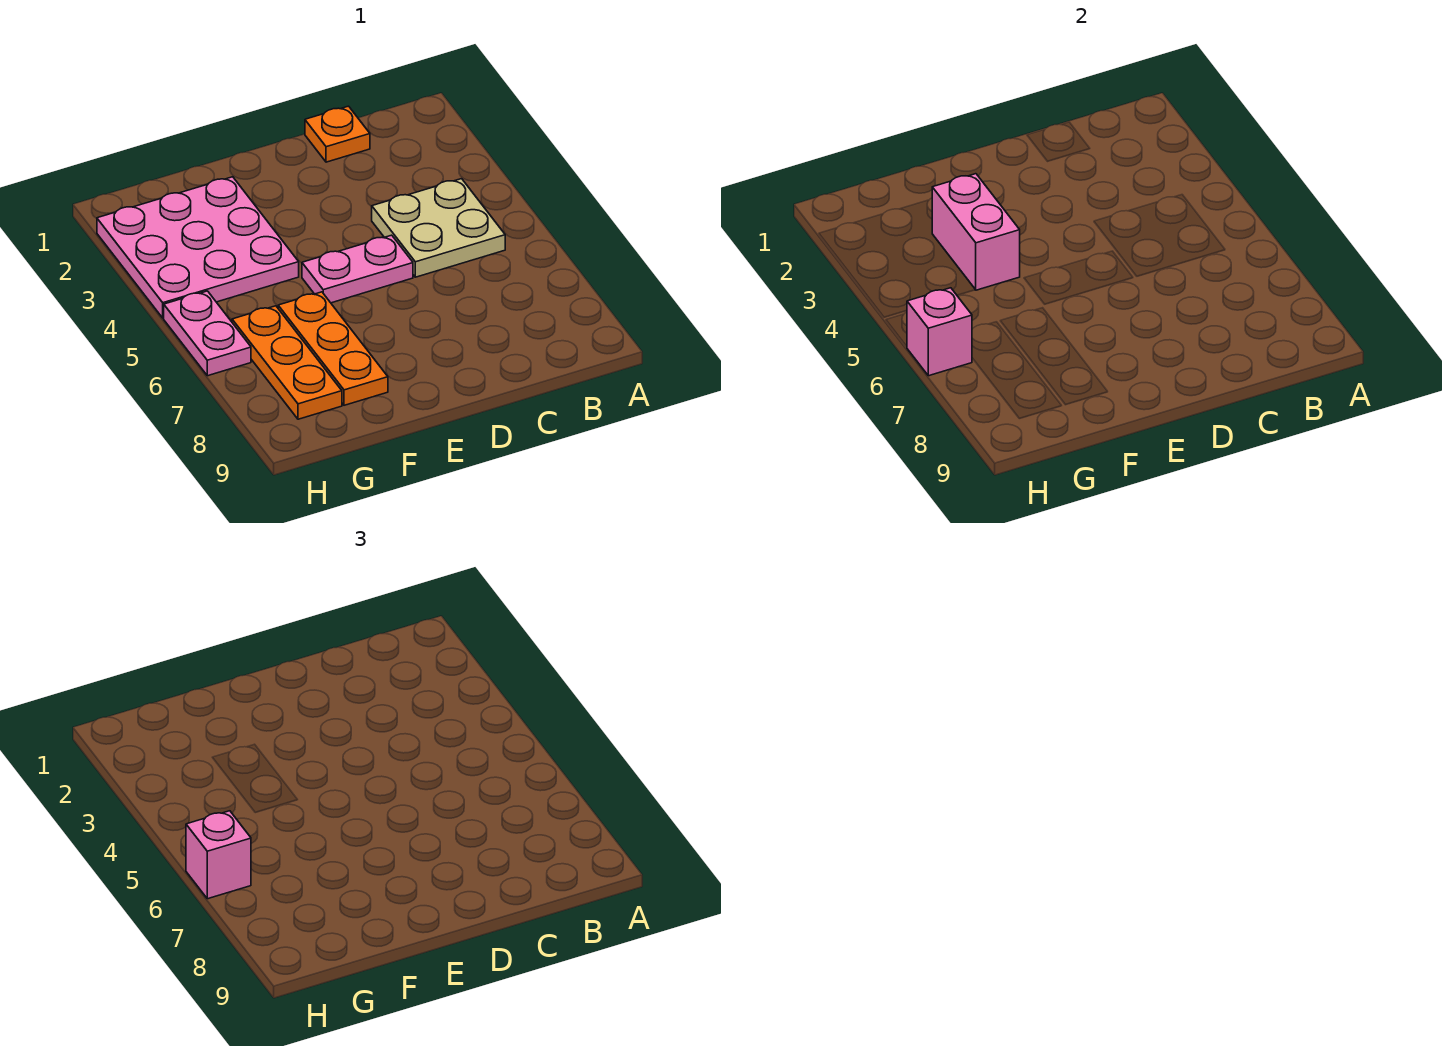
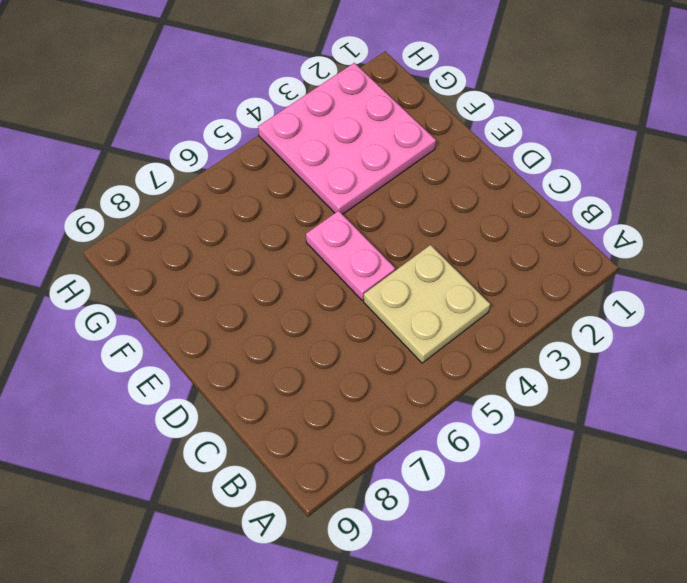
none -> orange plate C1 level 1
none -> orange plate F6:F8 level 1

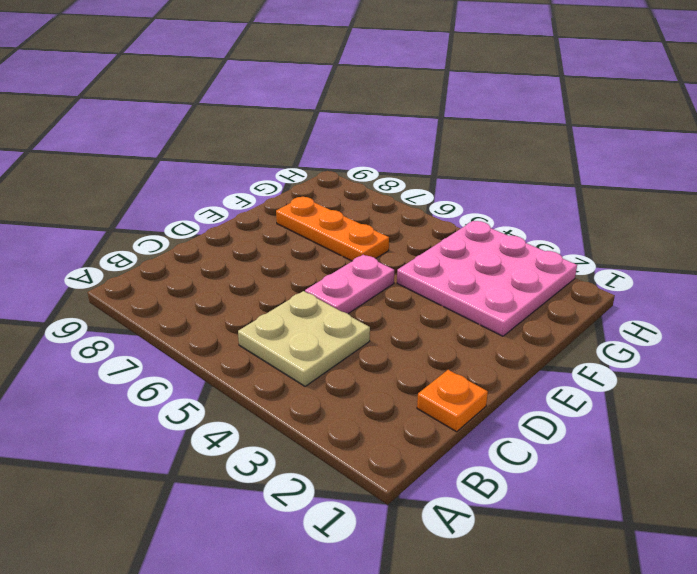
none -> orange plate G6:G8 level 1
none -> pink plate H5:H6 level 1

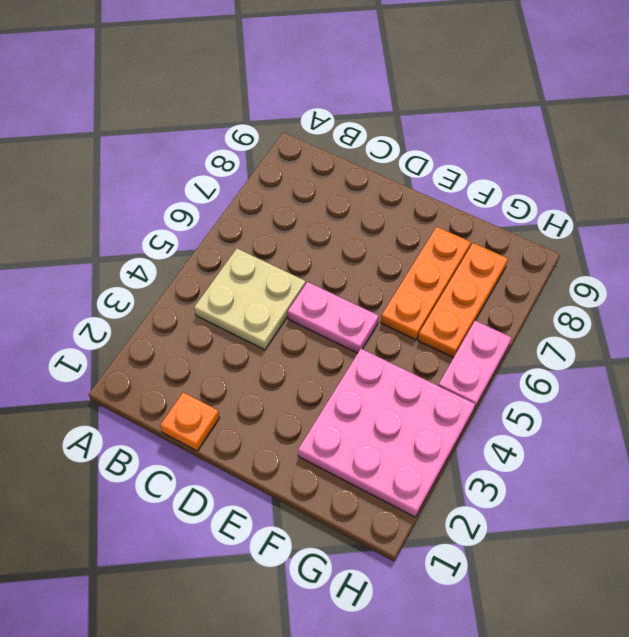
none -> pink brick F3:F4 level 2
none -> pink brick H6 level 2

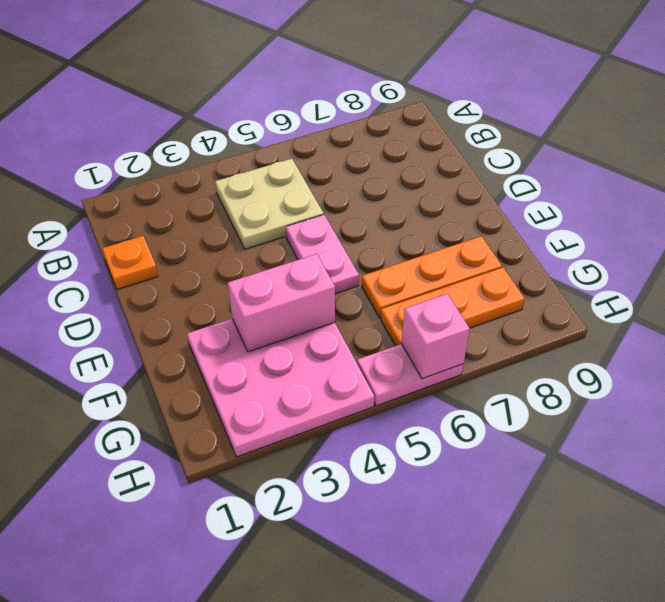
none -> pink brick H6 level 3

